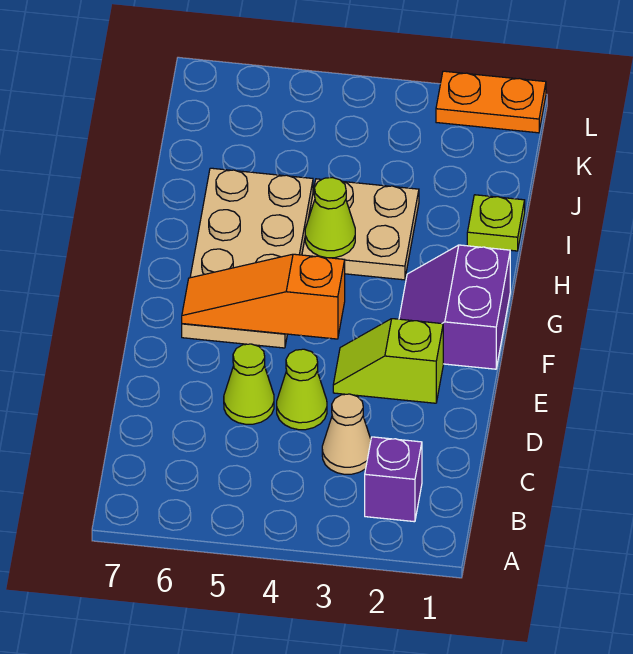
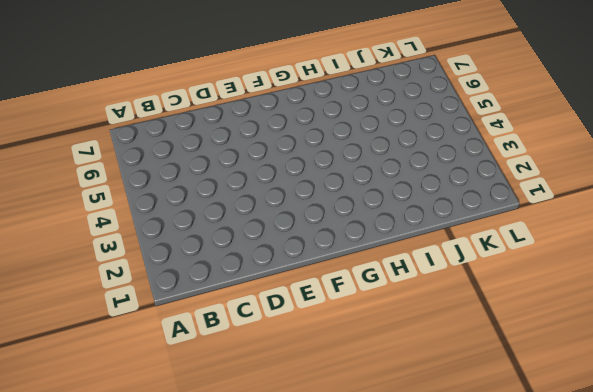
none -> purple brick B2 level 1
none -> tan cone C3 level 1
none -> lime cone D4 level 1

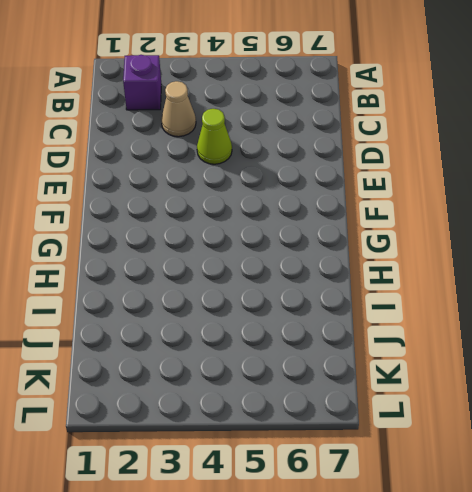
none -> lime cone D5 level 1
none -> lime slope E2:E3 level 1 top 2
none -> purple slope F1:G2 level 1 top 1

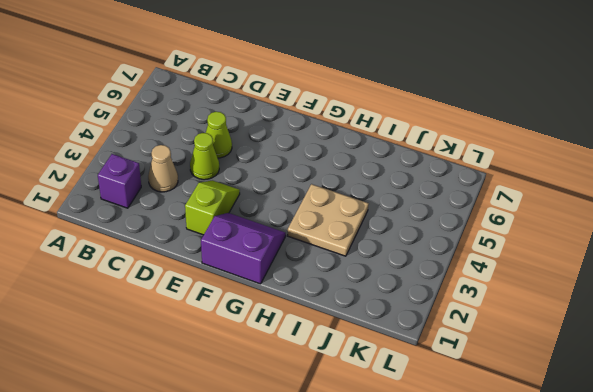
none -> tan plate F5:I6 level 1
none -> lime plate I1 level 1
none -> orange plate L1:L2 level 1

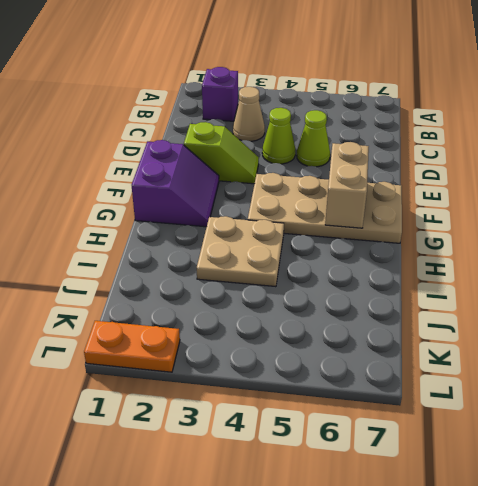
tan plate F4:G7 level 1 -> tan plate F5:I6 level 1
tan brick F6:G6 level 2 -> orange slope F4:F6 level 2 top 4
none -> lime plate I1 level 1
none -> lime cone H4 level 2

